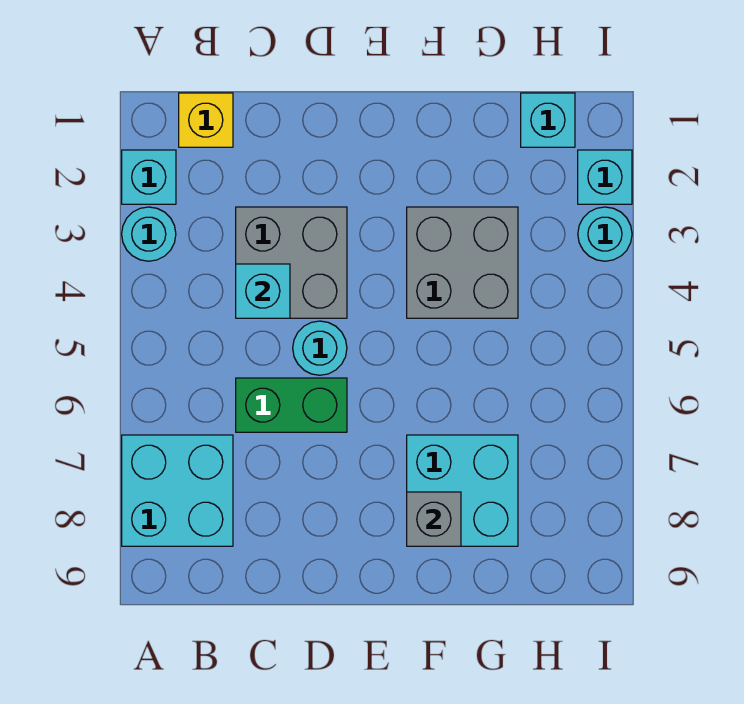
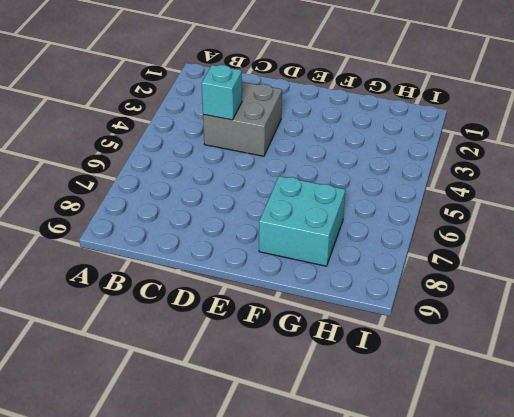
none -> cyan brick A2 level 1
none -> cyan round brick A3 level 1
none -> cyan brick A7:B8 level 1

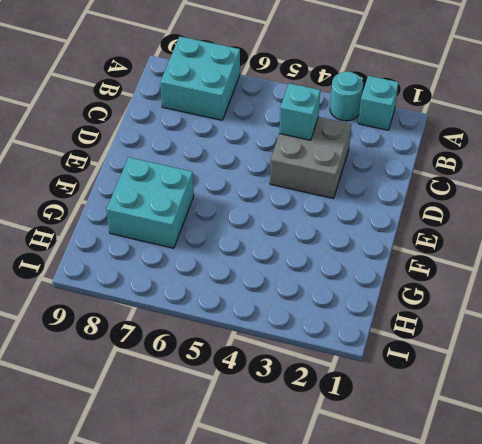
none -> yellow brick B1 level 1
none -> green brick C6:D6 level 1
none -> cyan round brick D5 level 1

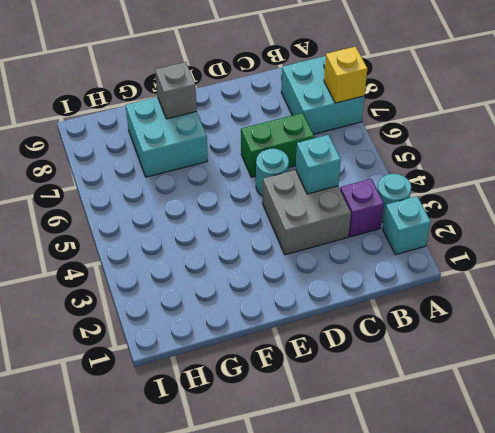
yellow brick A7 level 2 -> yellow brick B1 level 1
purple brick B3 level 1 -> none
none -> grey brick F3:G4 level 1
none -> cyan brick H1 level 1
none -> cyan brick I2 level 1

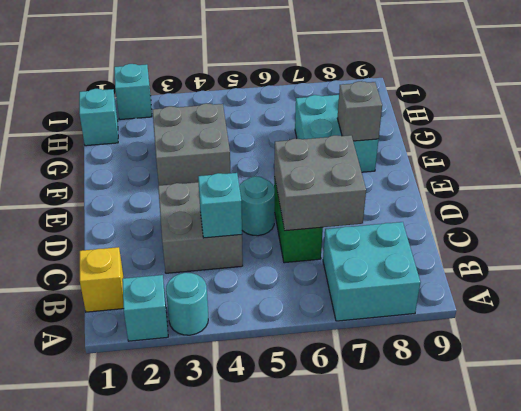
grey brick C6:D7 level 2 -> none
none -> cyan round brick I3 level 1

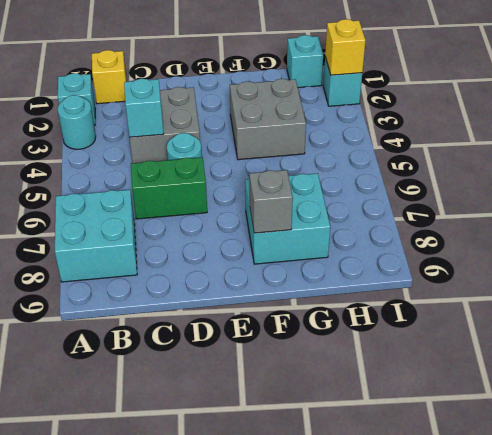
yellow brick I2 level 2 -> none
none -> cyan round brick I3 level 1

